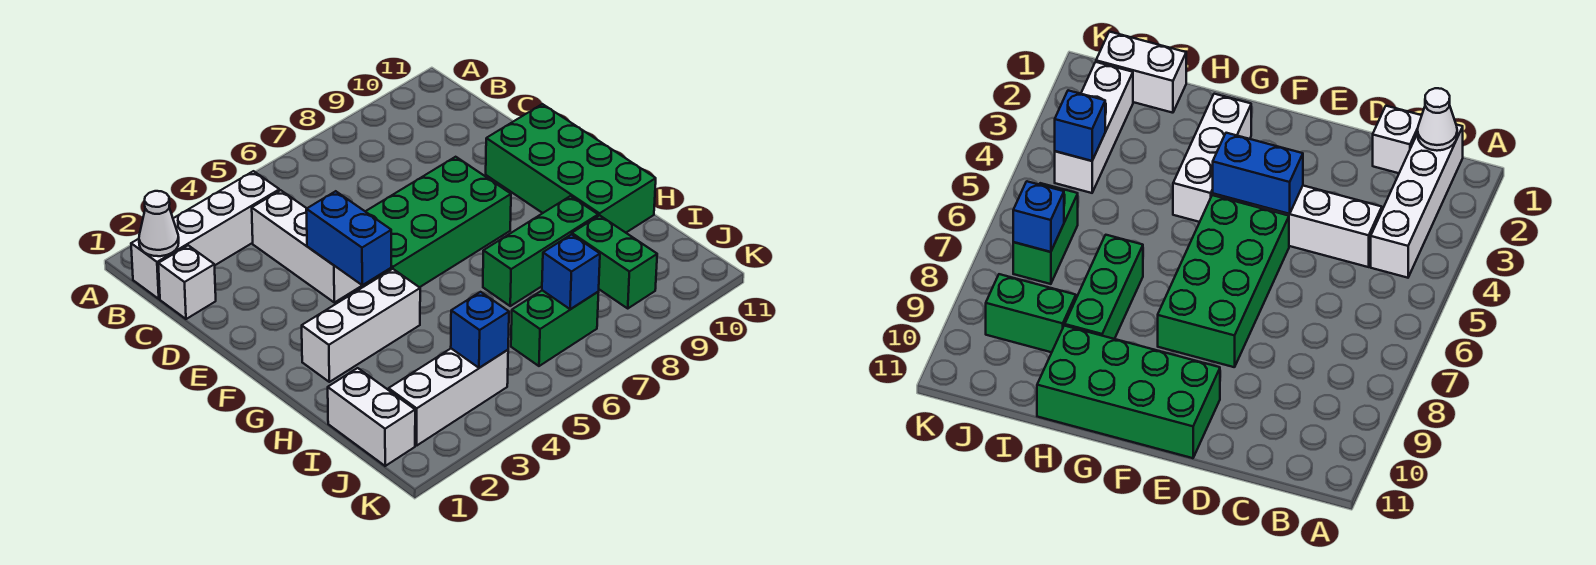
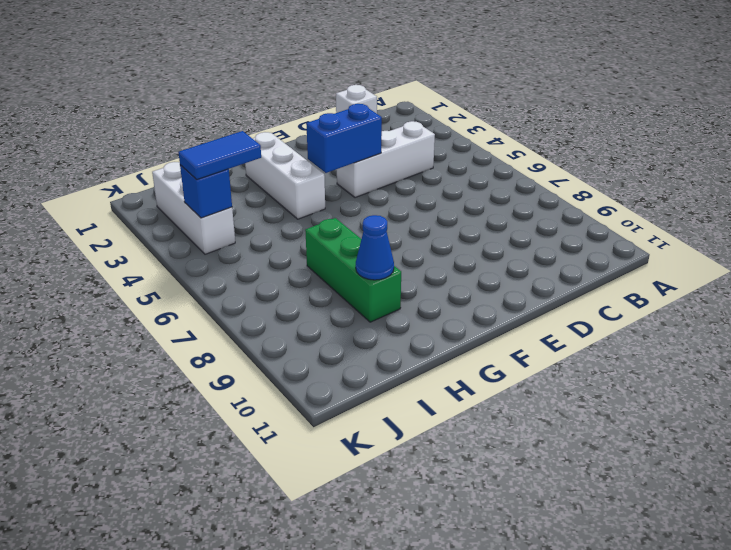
blue cone H9 level 2 -> none
blue tile I4:J4 level 3 -> none
none -> white brick B1:B4 level 1
none -> green brick E5:F8 level 1
none -> green brick E10:H11 level 1

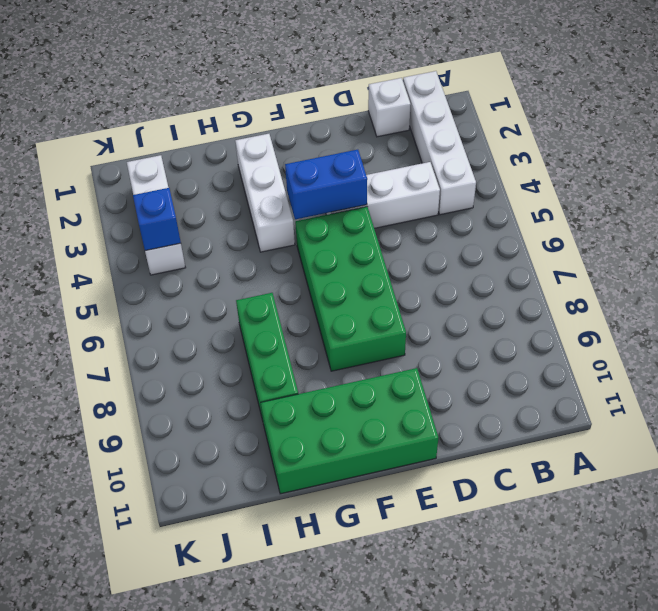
none -> white brick I1:J1 level 1
none -> green brick I9:J9 level 1
none -> green brick J6:J7 level 1

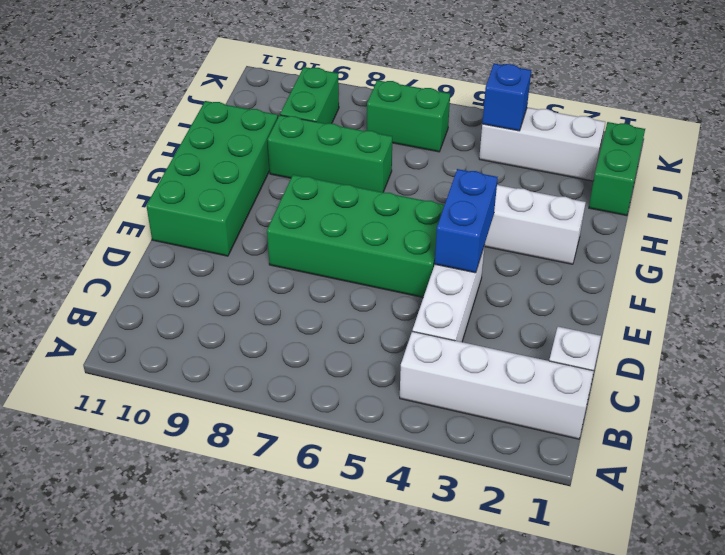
green brick I1:J1 level 1 -> white brick I1:J1 level 1
none -> white cone B1 level 2
none -> blue brick J7 level 2

